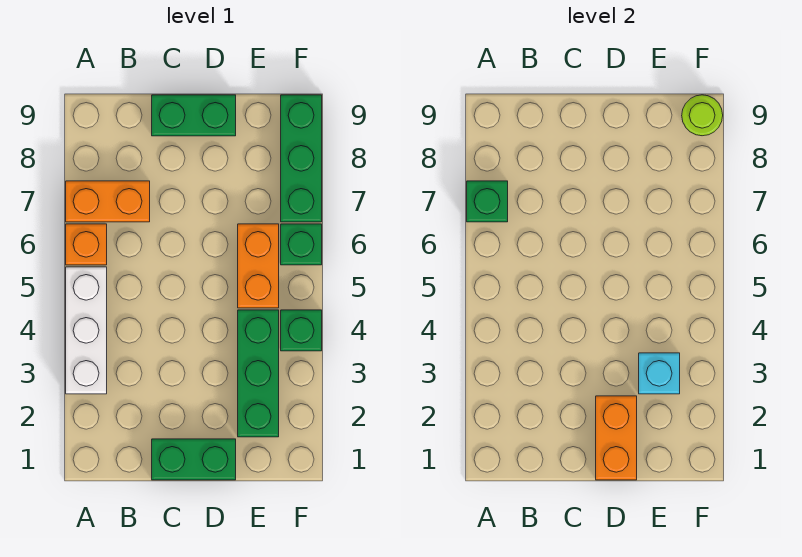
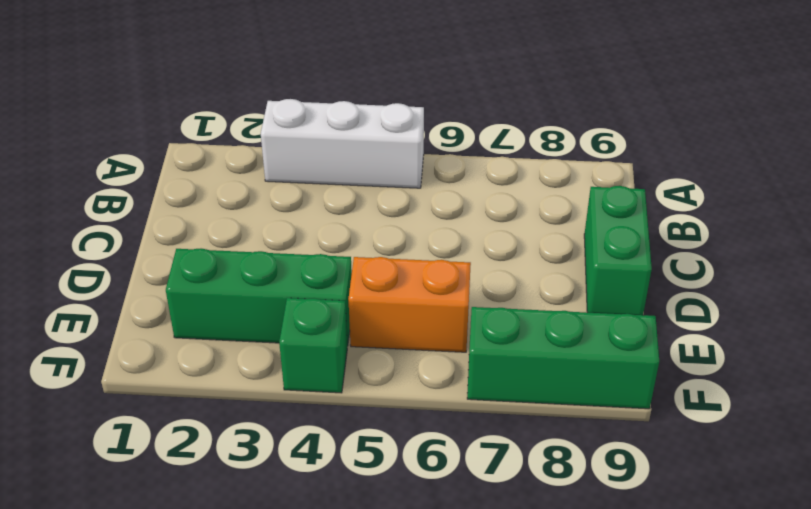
none -> orange brick A6 level 1
none -> orange brick A7:B7 level 1
none -> green brick C1:D1 level 1

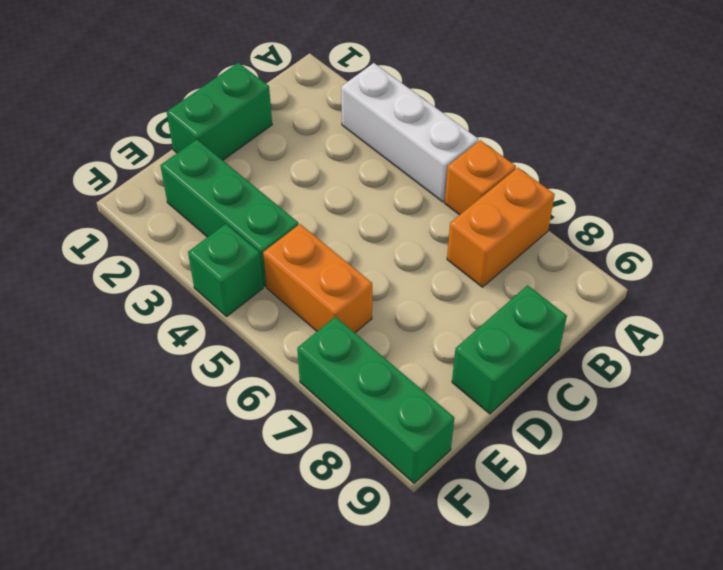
none -> green brick F6 level 1
none -> green brick A7 level 2
none -> orange brick D1:D2 level 2

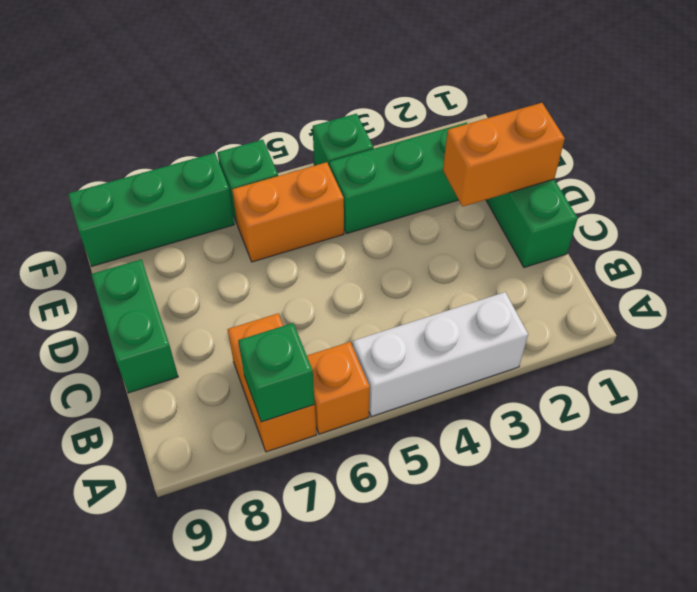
none -> cyan brick E3 level 2
none -> lime round brick F9 level 2

